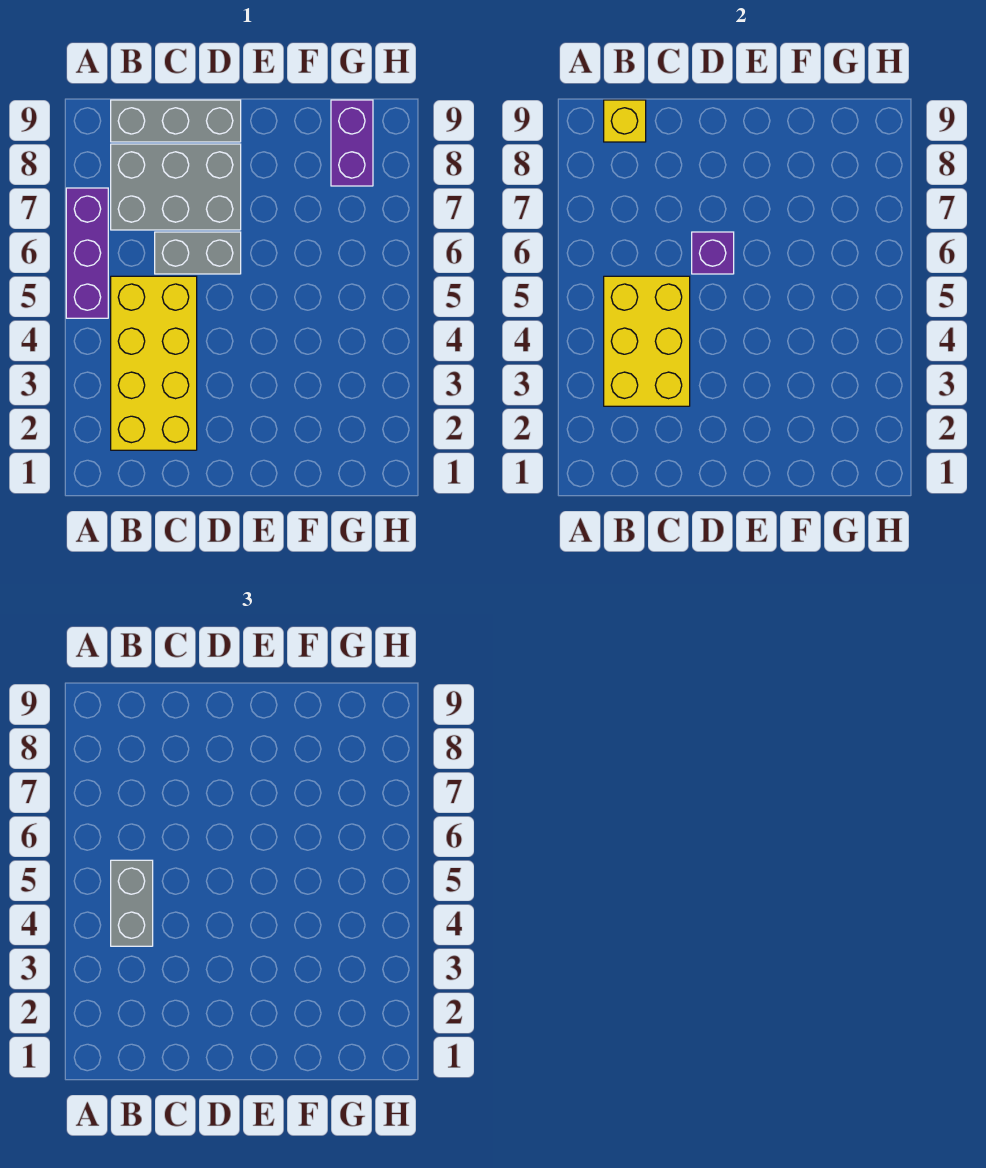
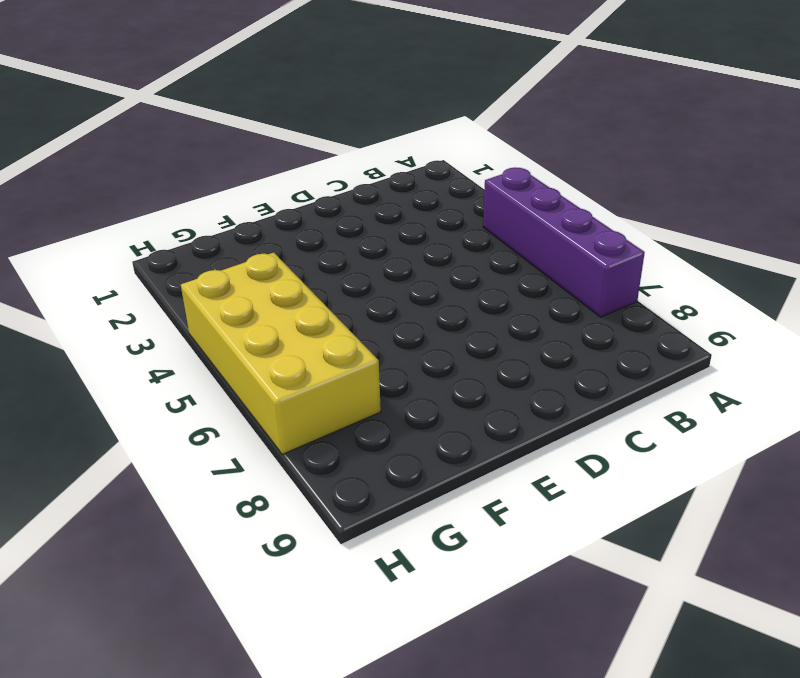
purple brick A4:A7 level 1 -> purple brick A5:A7 level 1
yellow brick G4:H7 level 1 -> yellow brick B2:C5 level 1
none -> grey brick B7:D8 level 1
none -> grey brick B9:D9 level 1

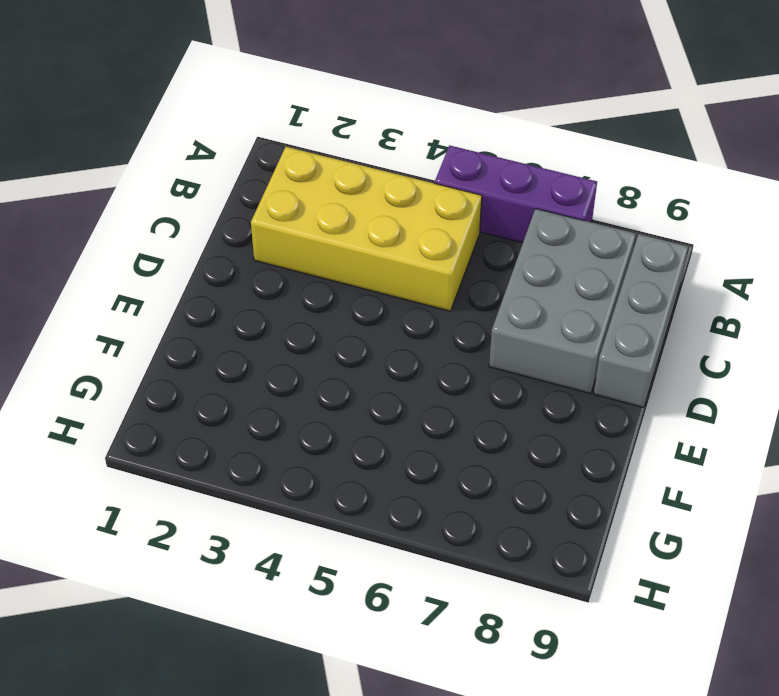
none -> grey brick C6:D6 level 1
none -> purple brick G8:G9 level 1

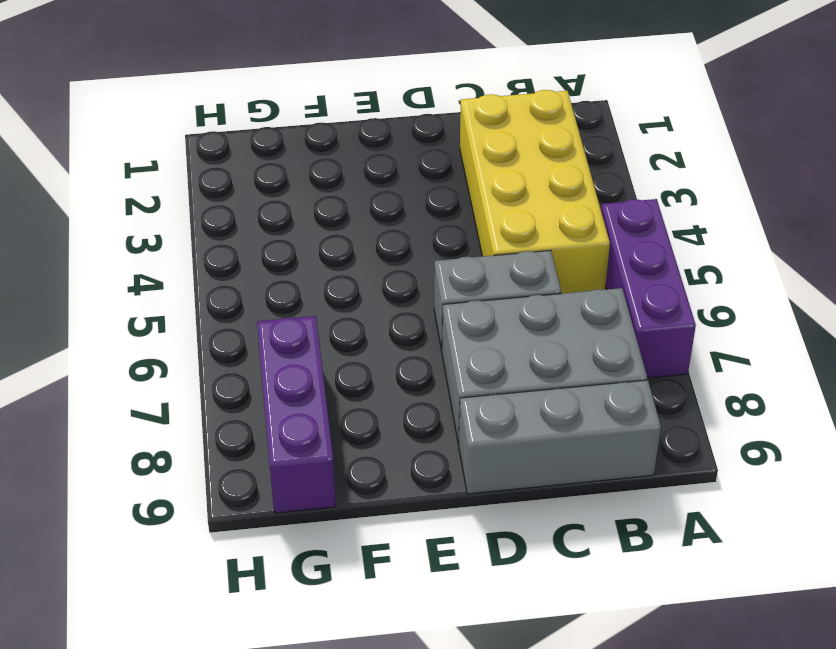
purple brick G7:G9 level 1 -> purple brick G8:G9 level 1
none -> yellow brick B3:C5 level 2
none -> yellow brick B9 level 2

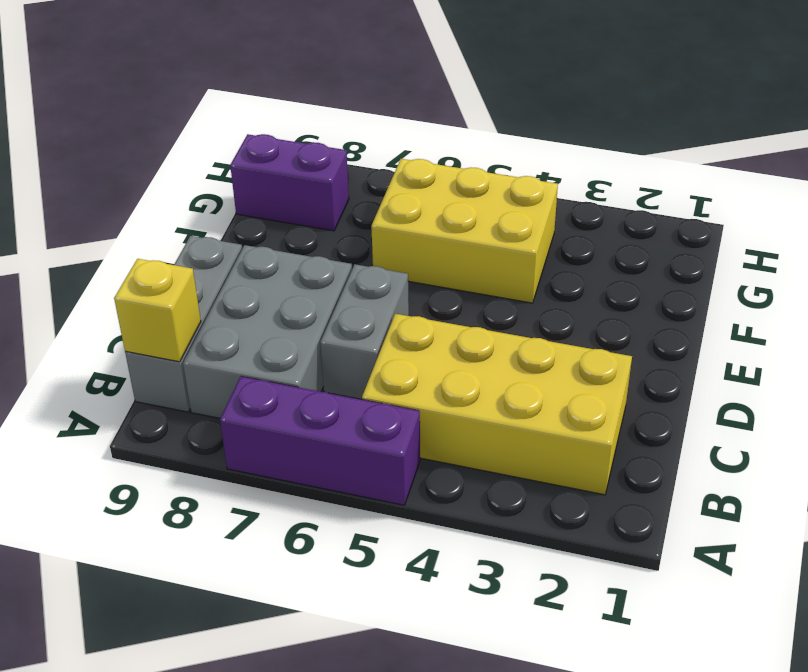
yellow brick F4:G6 level 1 -> yellow brick B3:C5 level 2
none -> purple brick D6 level 2
none -> grey brick B4:B5 level 3

